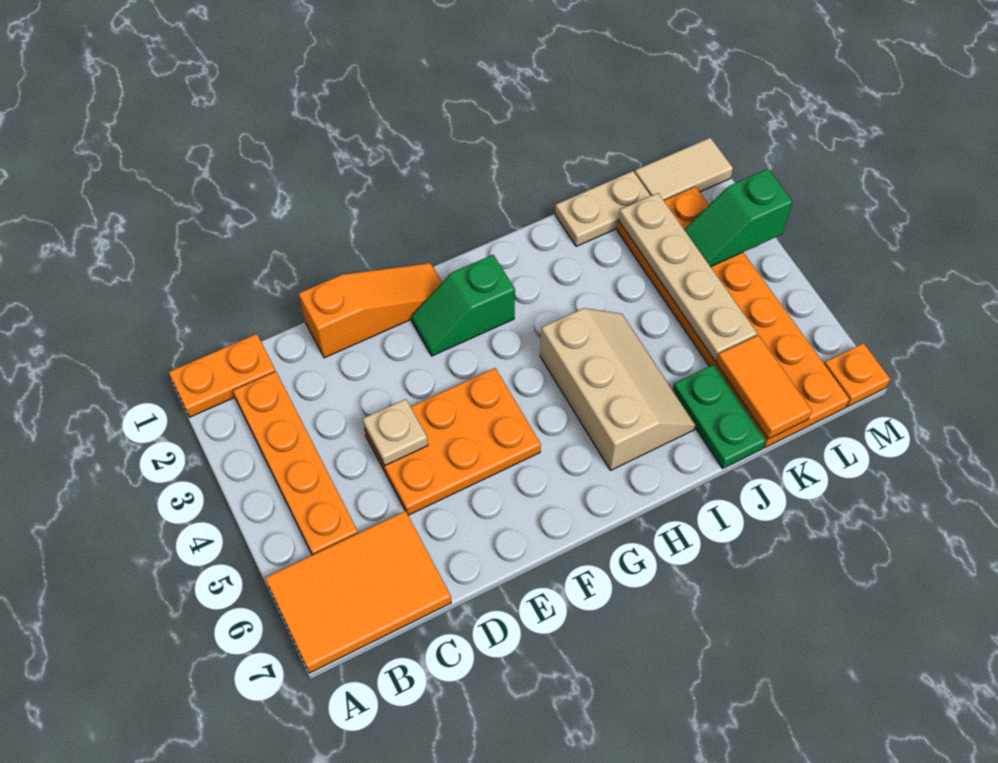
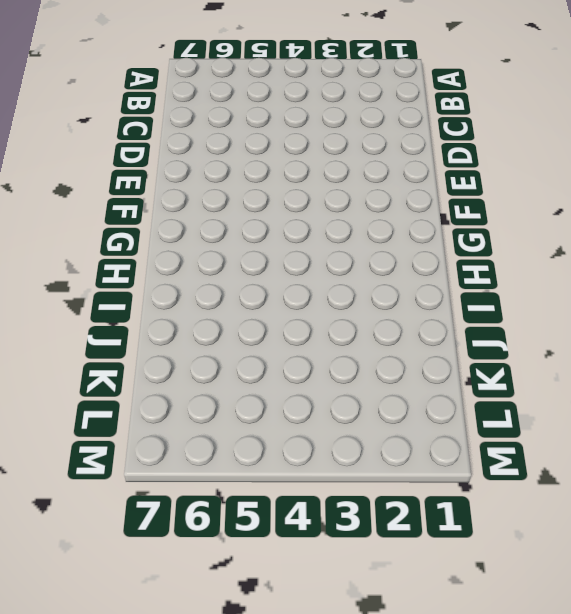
none -> orange plate A1:B1 level 1
none -> orange tile A6:C7 level 1
none -> orange plate B2:B5 level 1

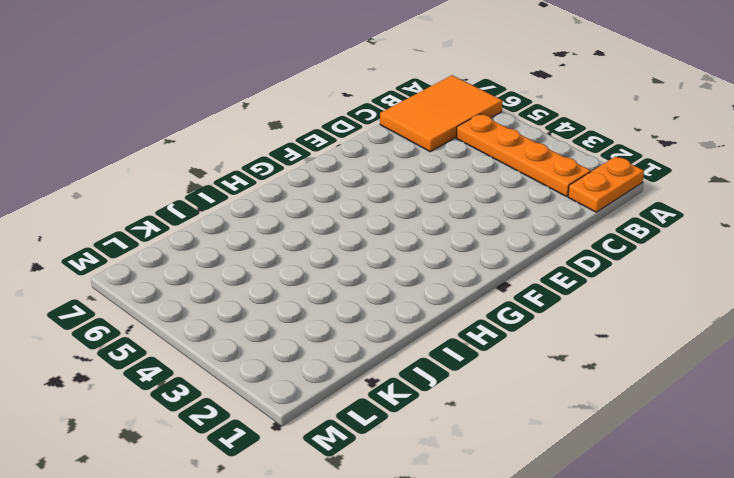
none -> orange slope D1:F1 level 1 top D
none -> orange plate D4:F5 level 1
none -> green slope F2:G2 level 1 top G

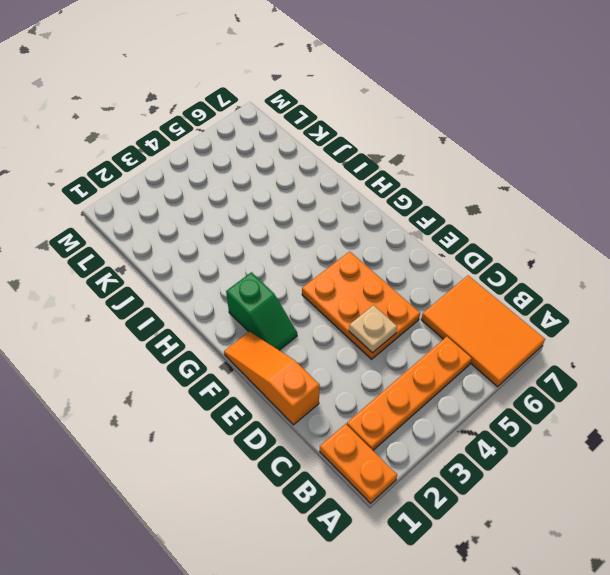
none -> tan slope H4:I6 level 1 top H
none -> tan plate J1:K1 level 1
none -> green plate J6:J7 level 1

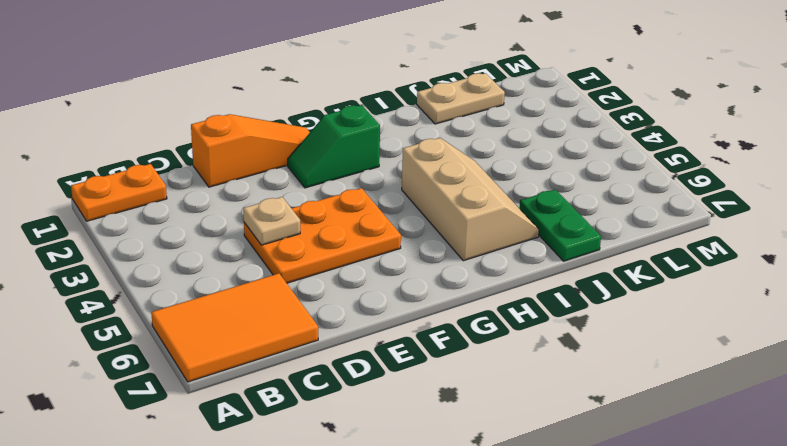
none -> orange plate B2:B5 level 1
none -> orange plate K2:L7 level 1
none -> tan tile L1:M1 level 1

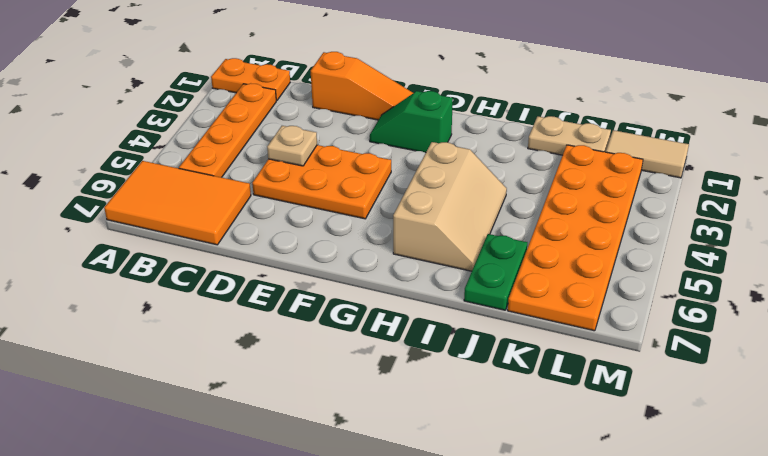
none -> orange plate M7 level 1
none -> tan plate K2:K5 level 2
none -> orange tile K6:K7 level 2

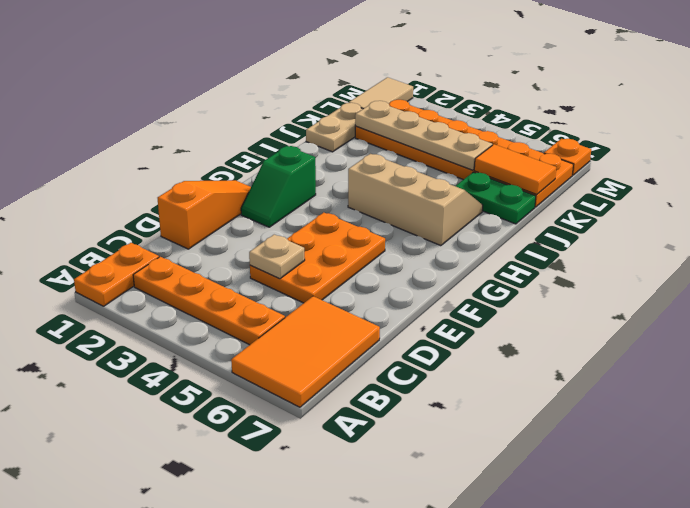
none -> green slope L3:M3 level 2 top M

